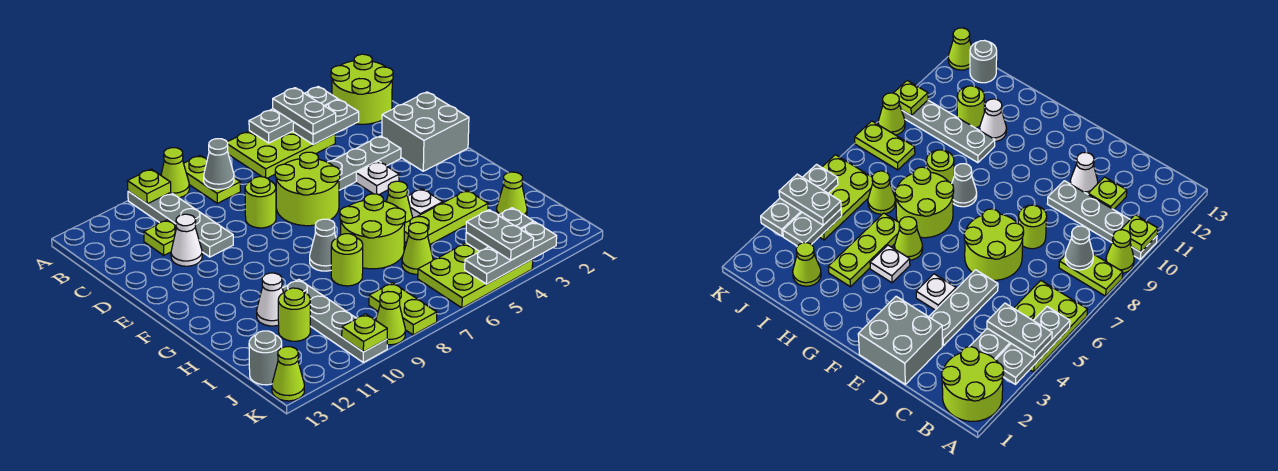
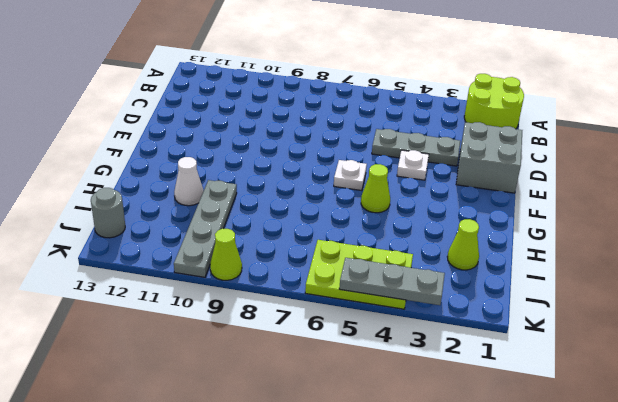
white plate F6 level 1 -> white plate G4 level 1
none -> lime plate A4:B6 level 1
none -> lime plate A8:B8 level 1
none -> lime cone A9 level 1
none -> grey plate A10:D10 level 1

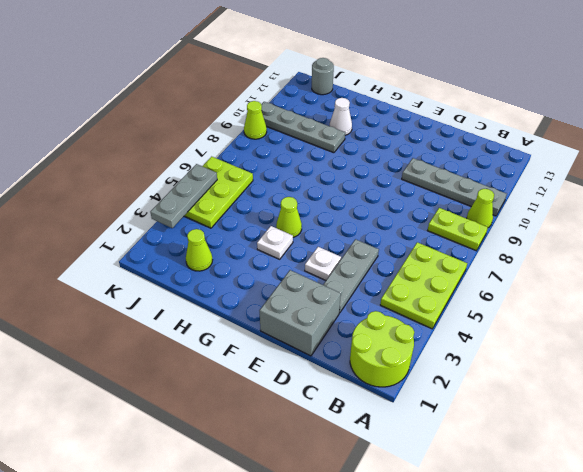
none -> lime plate C11 level 1
none -> lime round brick D6:E7 level 1
none -> lime round brick D8 level 1
none -> white cone D11 level 1

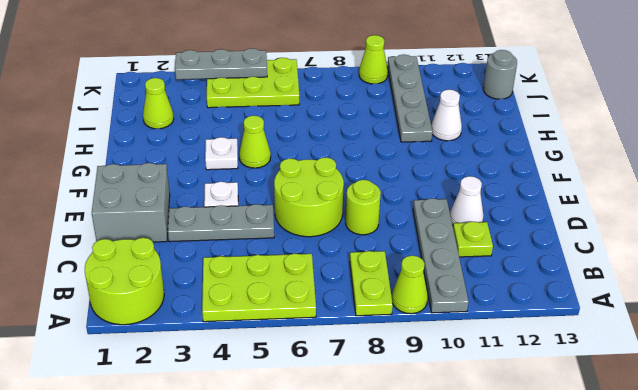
none -> lime round brick G6:H7 level 1
none -> grey cone G8 level 1
none -> lime plate H3:H5 level 1
none -> lime round brick H8 level 1

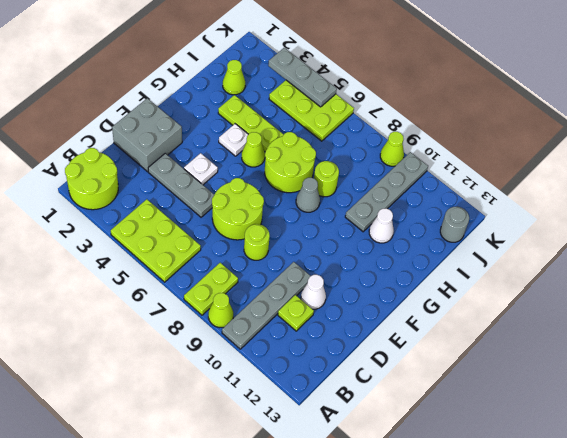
none -> lime cone I6 level 1
none -> lime round brick I11 level 1
none -> lime plate J8:K8 level 1
none -> lime cone K13 level 1

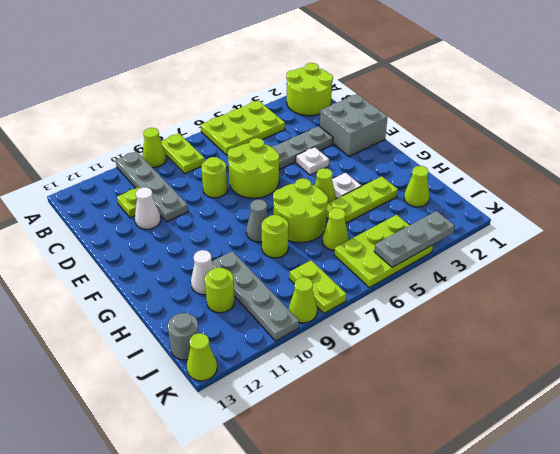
none -> grey plate A3:A5 level 2
none -> lime plate A10 level 2
none -> grey plate B3:B4 level 2
none -> grey cone B8 level 2

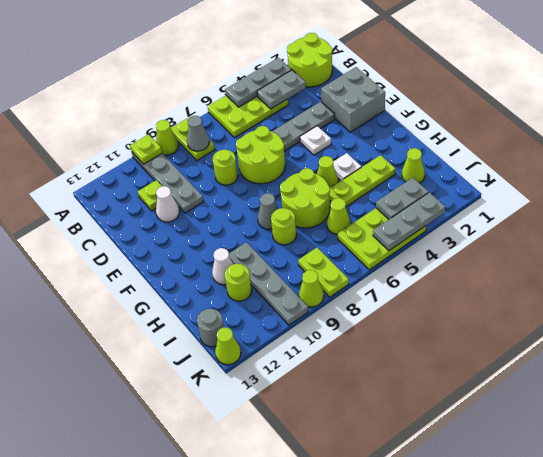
none -> lime plate K10 level 2
none -> grey plate A4:B4 level 3
none -> grey plate J4:K4 level 3

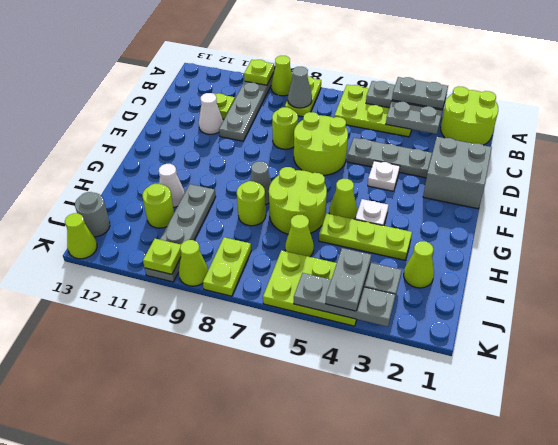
grey plate A3:A4 level 3 -> grey plate A4:B4 level 3

